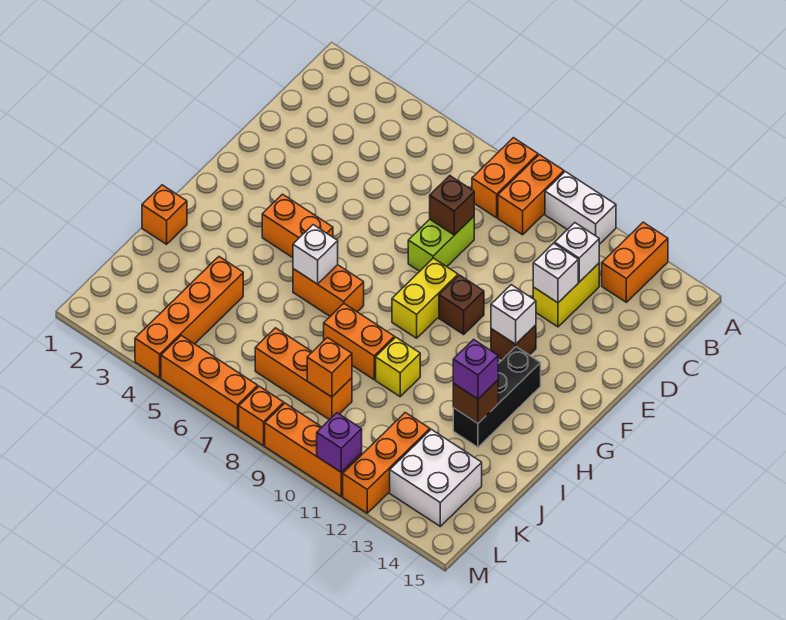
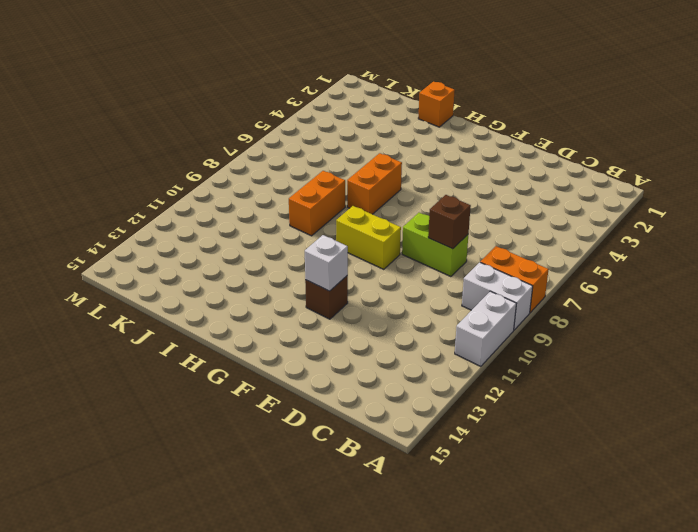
white brick A9:B9 level 1 -> orange brick A9:B9 level 1
none -> orange brick A13:B13 level 1
none -> yellow brick C12:D12 level 1
none -> brown brick F10 level 1
none -> orange brick G4:G5 level 1

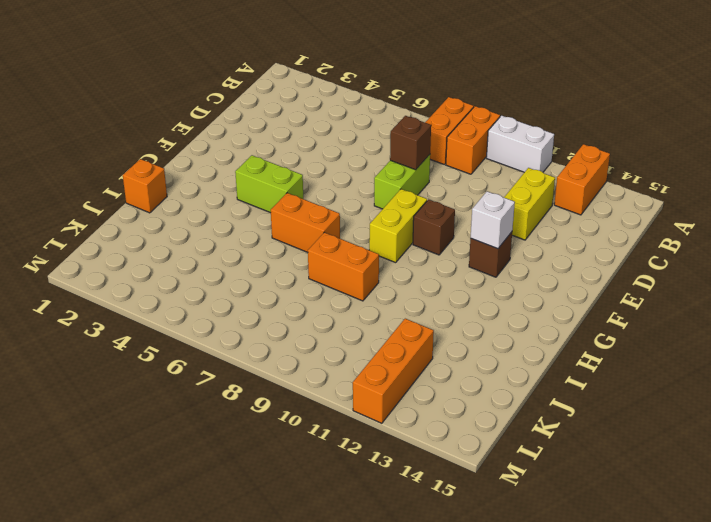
lime brick G4:G5 level 1 -> orange brick G4:G5 level 1
none -> black brick G13:I13 level 1
none -> yellow brick I10 level 1
none -> orange brick J4:M4 level 1
none -> orange brick K7:K9 level 1

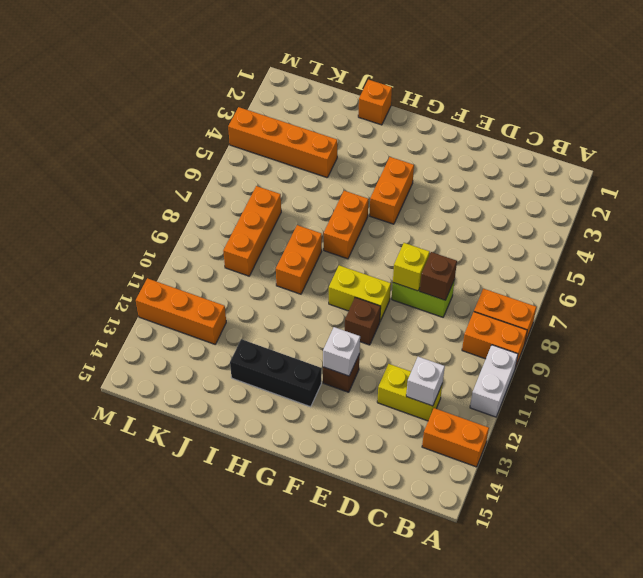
yellow brick E8 level 2 -> yellow brick I10 level 1
none -> white brick K13:L14 level 1
none -> orange brick M5:M7 level 1
none -> orange brick M8 level 1
none -> orange brick M9:M11 level 1

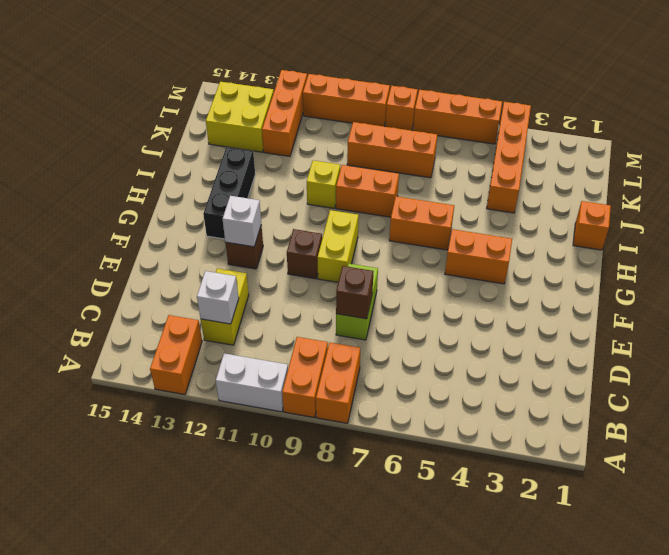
yellow brick K13:L14 level 1 -> white brick K13:L14 level 1
none -> white brick D12 level 2
none -> white brick H6 level 2
none -> brown brick I13 level 2
none -> orange brick K9 level 2

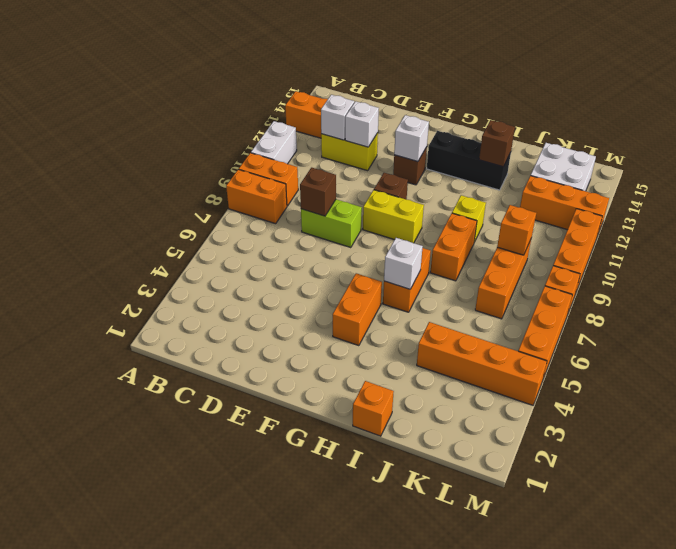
none -> purple brick M11 level 2
none -> purple brick I13 level 3

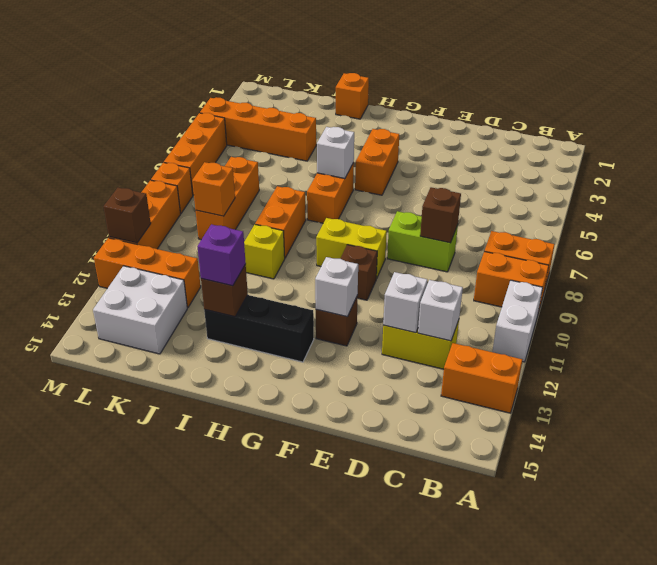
brown brick M11 level 2 -> purple brick M11 level 2

